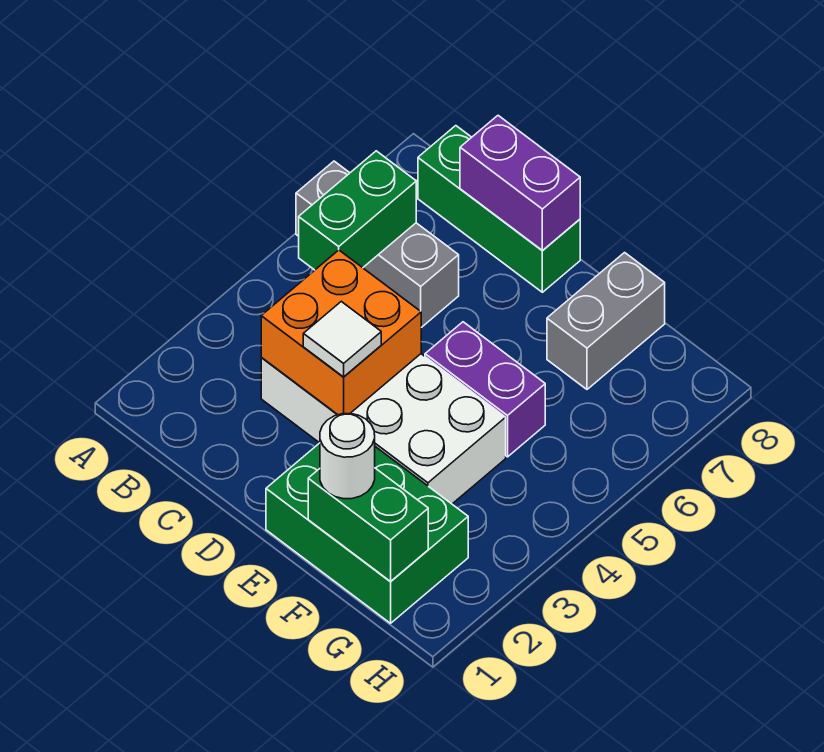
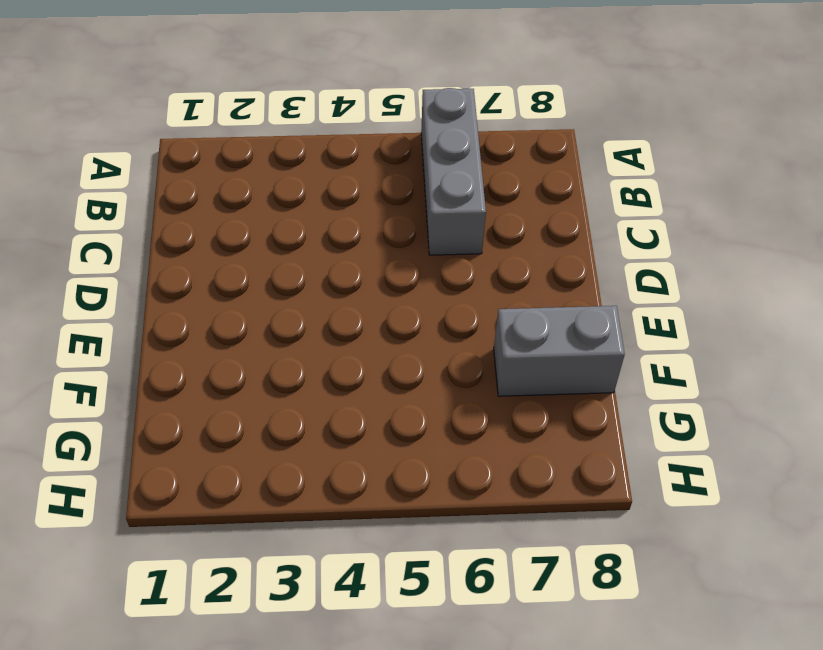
none -> green brick B8:D8 level 1
none -> white brick C3:F4 level 1
none -> green brick E1:G2 level 1

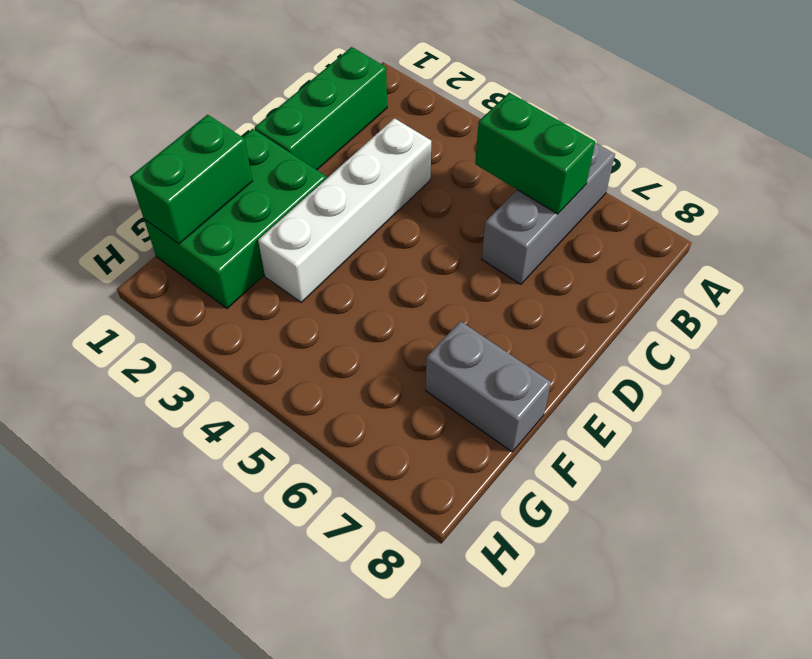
green brick B1:D1 level 1 -> green brick B8:D8 level 1
white brick C3:F3 level 1 -> white brick C3:F4 level 1
none -> purple brick E5:F5 level 1
none -> orange brick C3:D4 level 2
none -> purple brick C8:D8 level 2

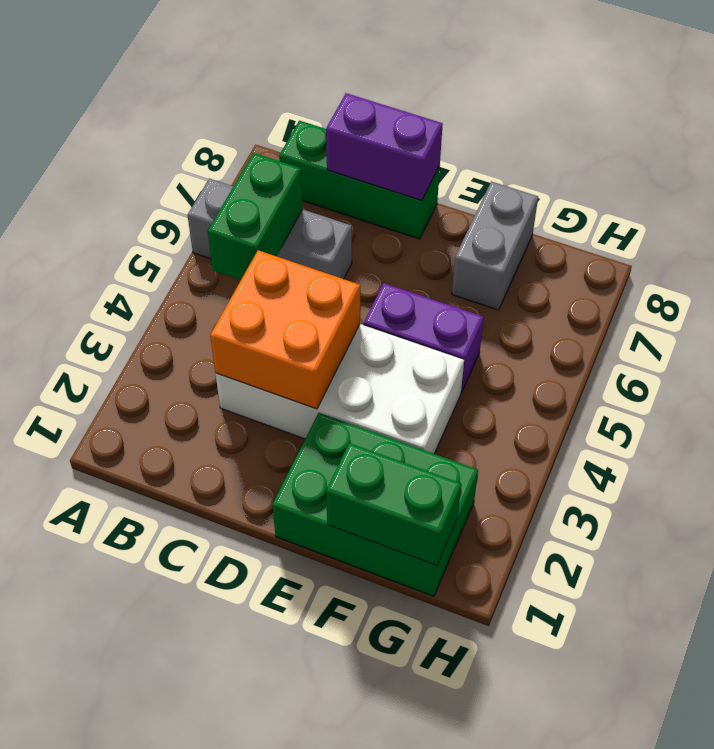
none -> white tile D3 level 3
none -> white round brick F1 level 3

